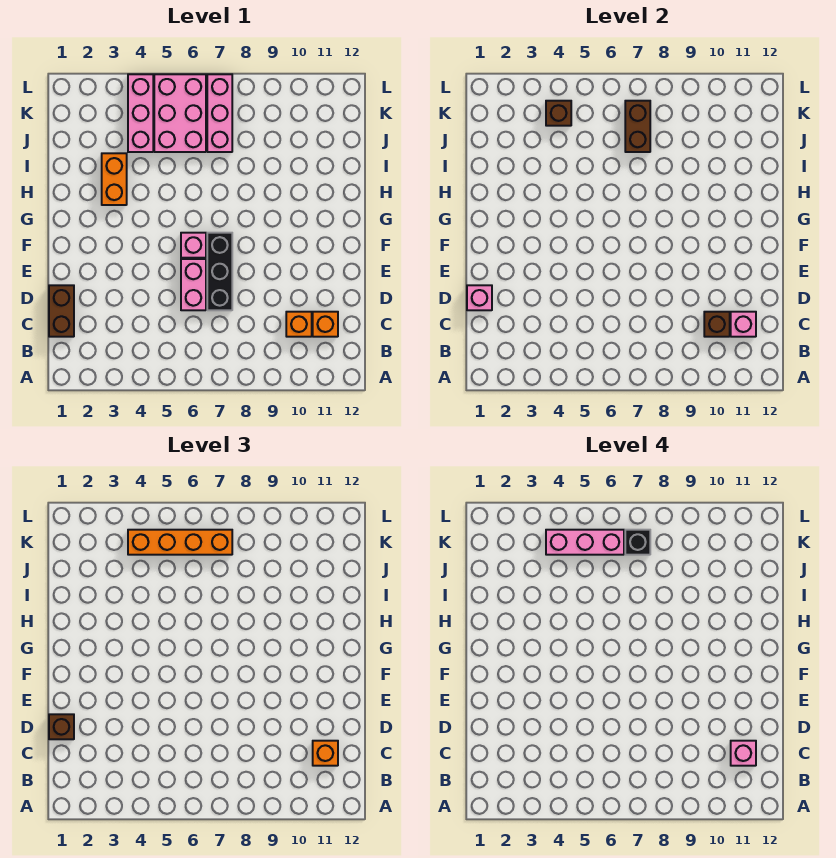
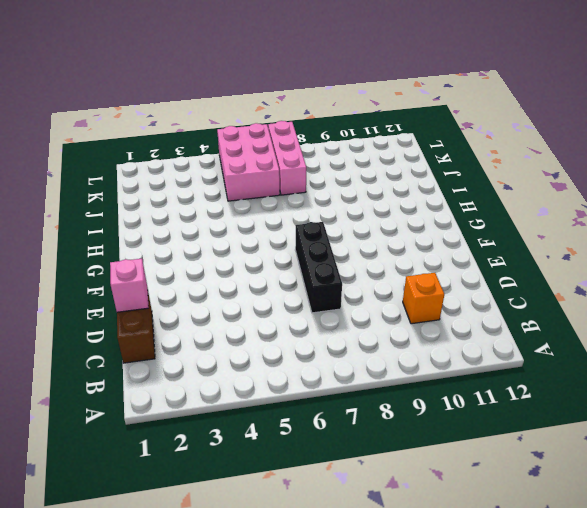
none -> orange brick C11 level 1
none -> pink brick D6:E6 level 1
none -> pink brick F6 level 1

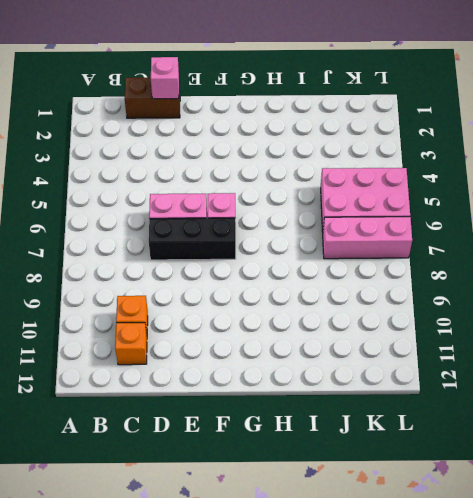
none -> orange brick H3:I3 level 1
none -> pink brick J4:L4 level 1
none -> brown brick C10 level 2

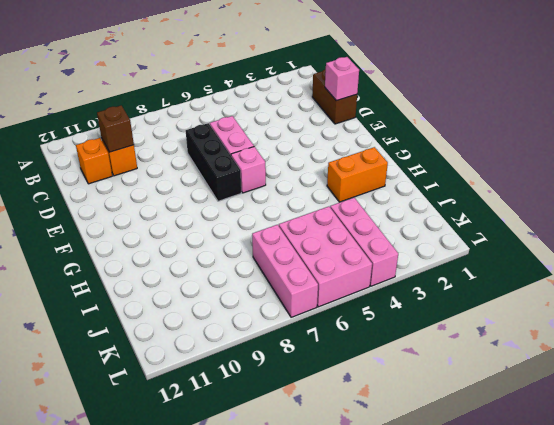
orange brick H2:H3 level 1 -> orange brick H3:I3 level 1
none -> pink brick C11 level 2
none -> brown brick J7:K7 level 2
none -> brown brick K4 level 2

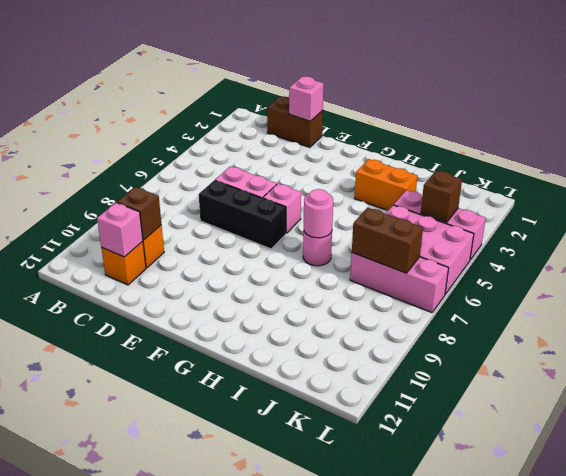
pink round brick H7 level 1 -> none
pink round brick H7 level 2 -> none
none -> orange brick C11 level 3
none -> brown brick D1 level 3
none -> orange brick K4:K7 level 3

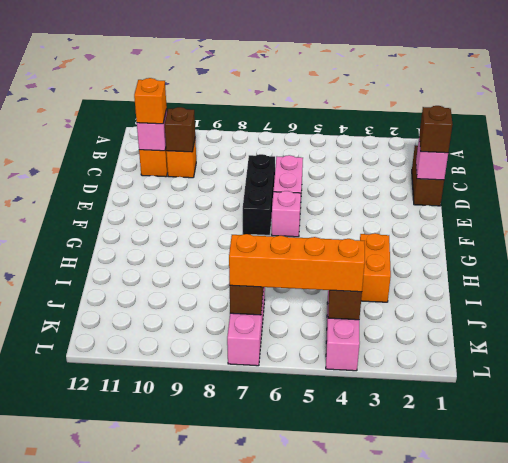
none -> pink brick J5:L6 level 1
none -> pink brick C11 level 4
none -> pink brick K4:K6 level 4

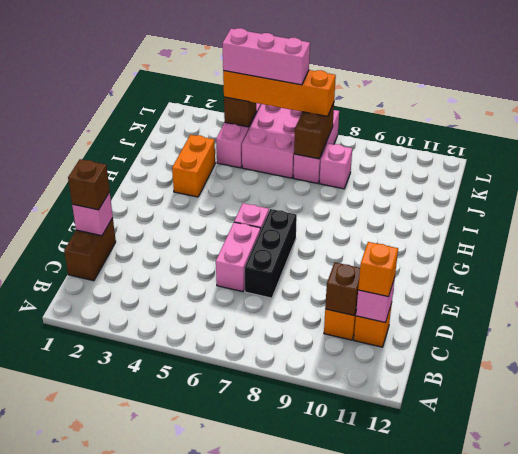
pink brick J8 level 1 -> pink brick C11 level 4
none -> black brick K7 level 4

